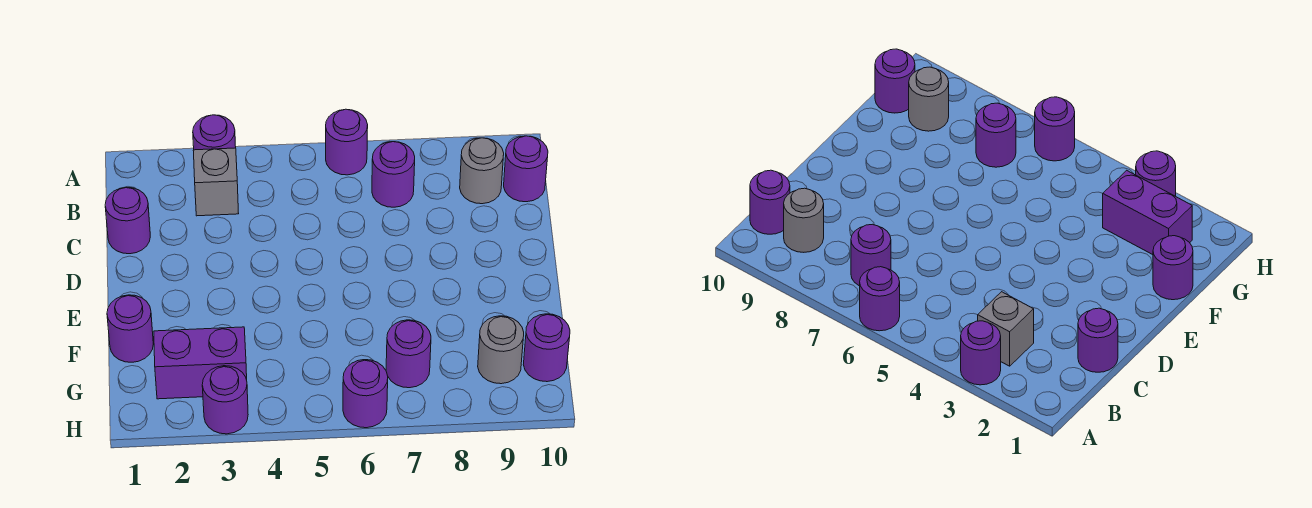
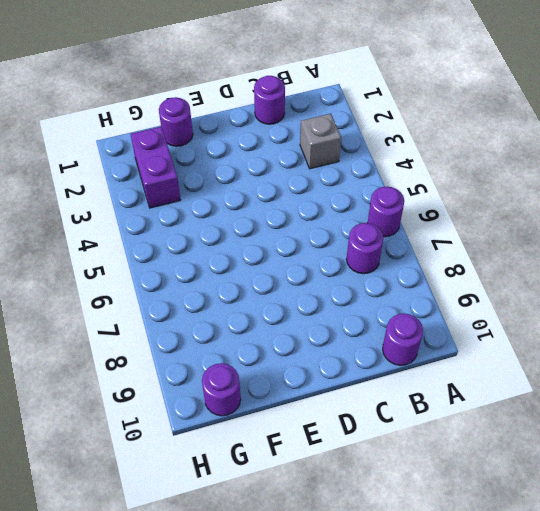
none -> purple round brick A3 level 1
none -> grey round brick B9 level 1
none -> purple round brick G7 level 1

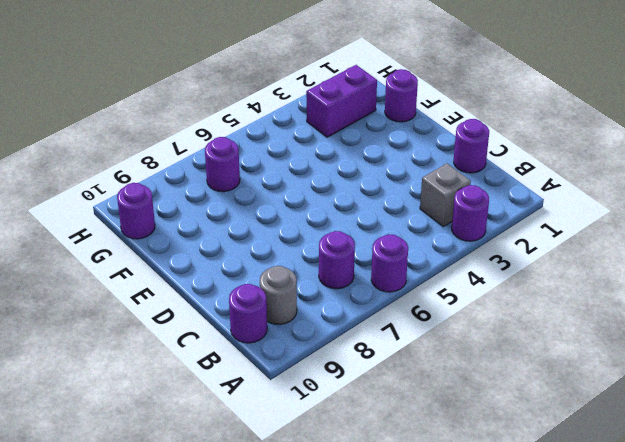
none -> grey round brick G9 level 1
none -> purple round brick H3 level 1
none -> purple round brick H6 level 1

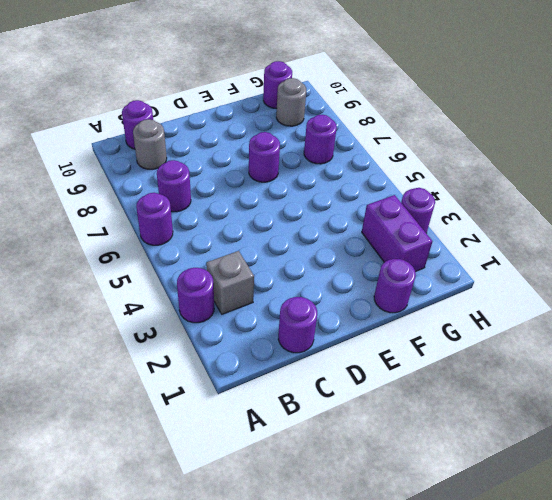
purple round brick E7 level 1 -> purple round brick H6 level 1

